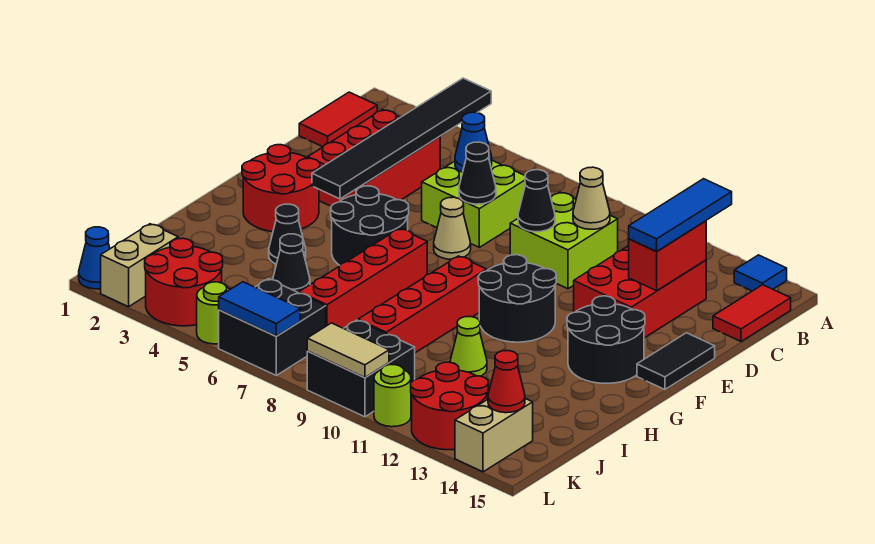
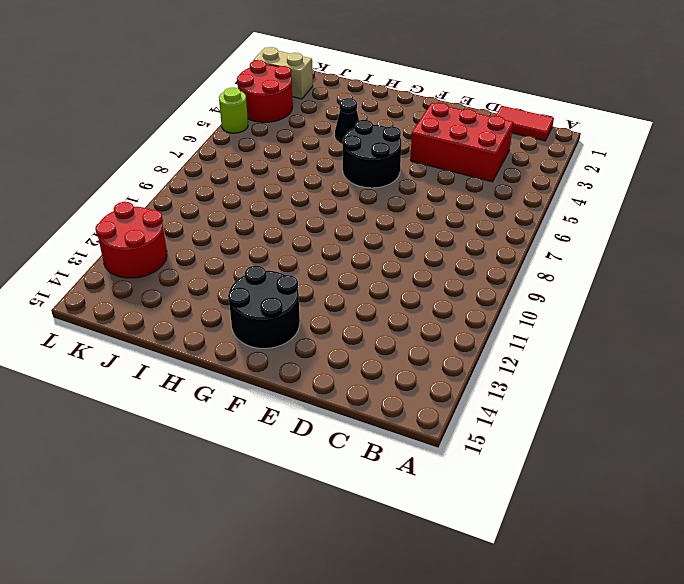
none -> blue tile A14 level 1
none -> red tile B15:C15 level 1
none -> lime brick C6:D7 level 1
none -> lime brick C9:D10 level 1

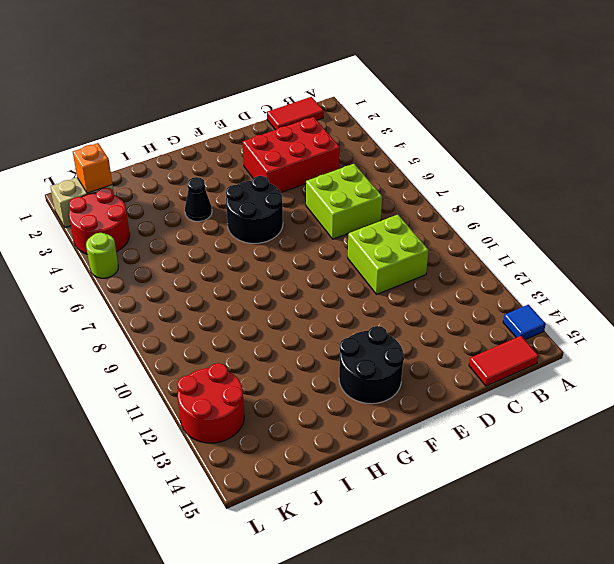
orange brick K2 level 2 -> none
none -> red brick C12:E13 level 1
none -> tan cone E7 level 1
none -> black tile E15:F15 level 1
none -> red round brick F2:G3 level 1

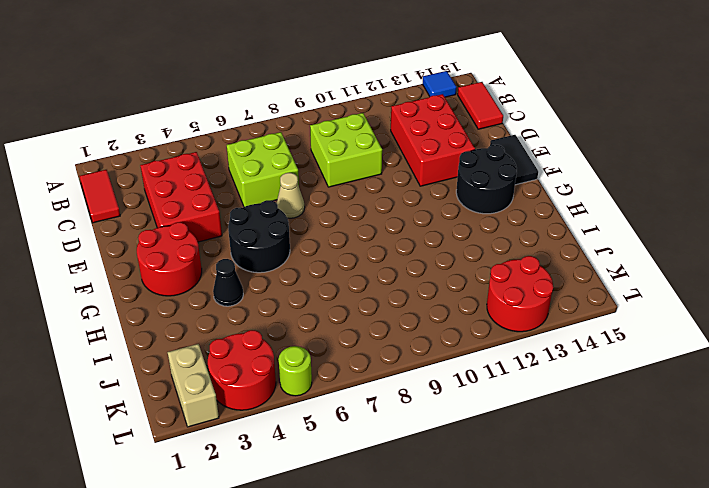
none -> black round brick F10:G11 level 1
none -> red brick G7:J7 level 1
none -> red brick G9:J9 level 1
none -> black cone I5 level 1

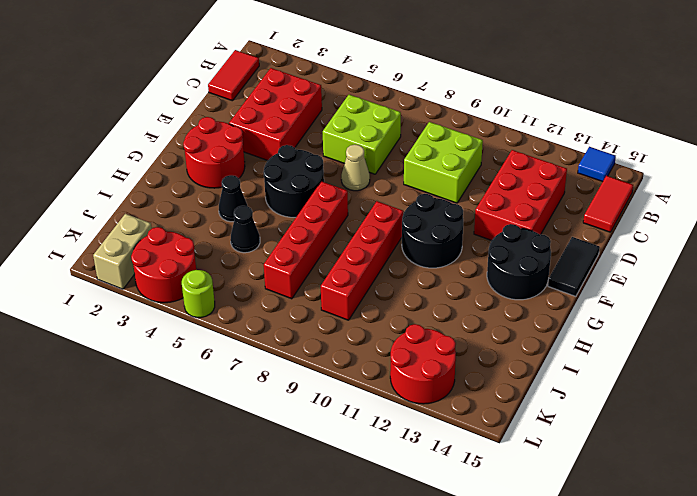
none -> lime cone I11 level 1
none -> black brick K6:L7 level 1
none -> black brick K9:L10 level 1
none -> tan brick K14:L14 level 1

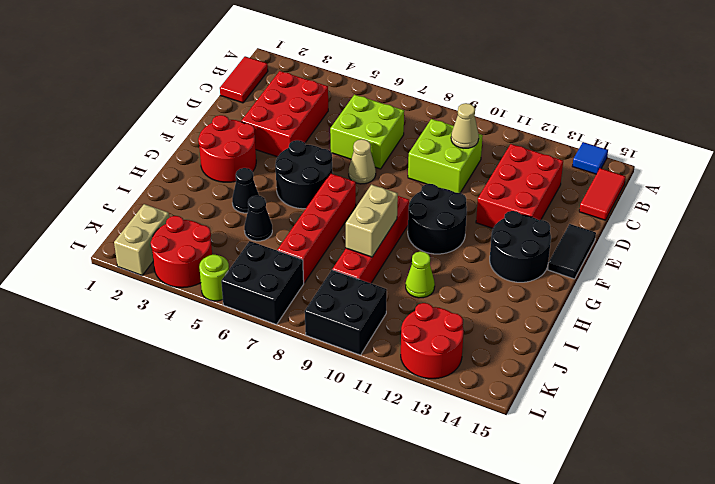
tan brick H9:I9 level 2 -> tan brick K14:L14 level 1
none -> blue cone L1 level 1
none -> lime round brick L11 level 1
none -> black tile A4:F4 level 2
none -> blue cone C6 level 2

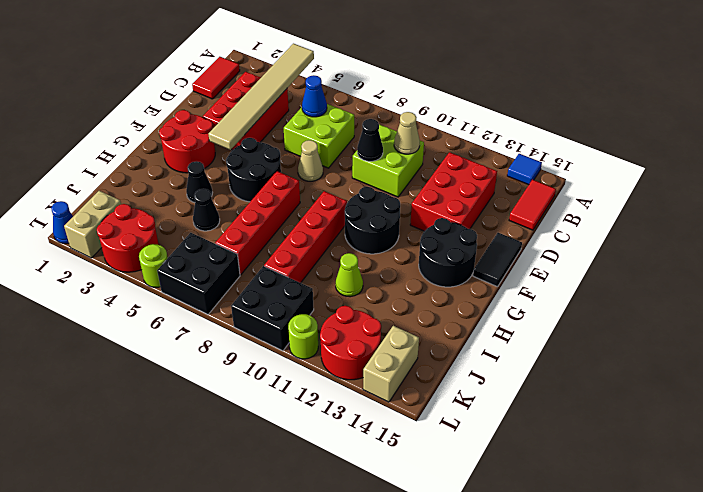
tan tile A4:F4 level 2 -> black tile A4:F4 level 2
none -> red brick C13:D13 level 2
none -> black cone D7 level 2
none -> red cone K14 level 2
none -> blue tile L6:L7 level 2

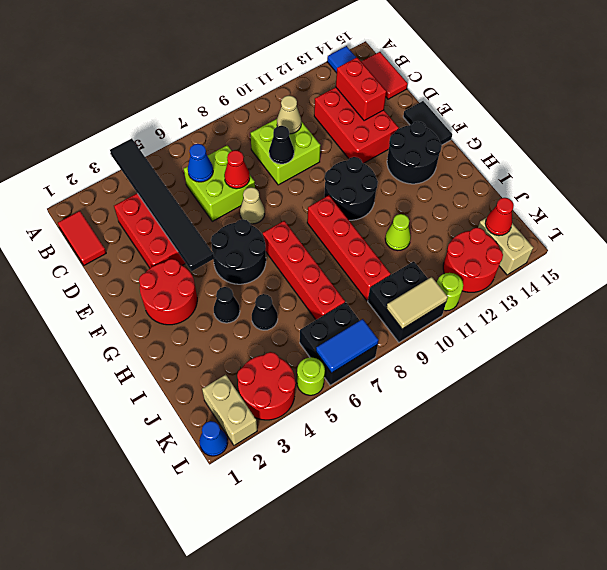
red cone D7 level 2 -> black cone D7 level 2
none -> blue tile B13:D13 level 3

